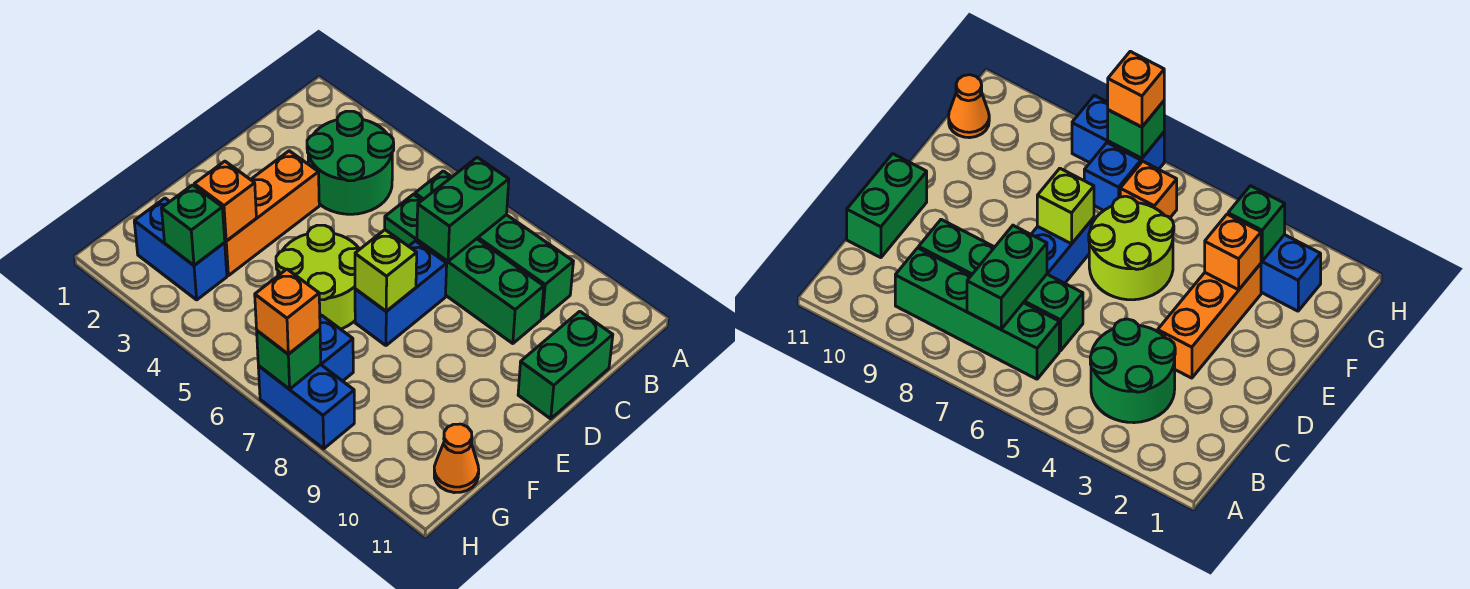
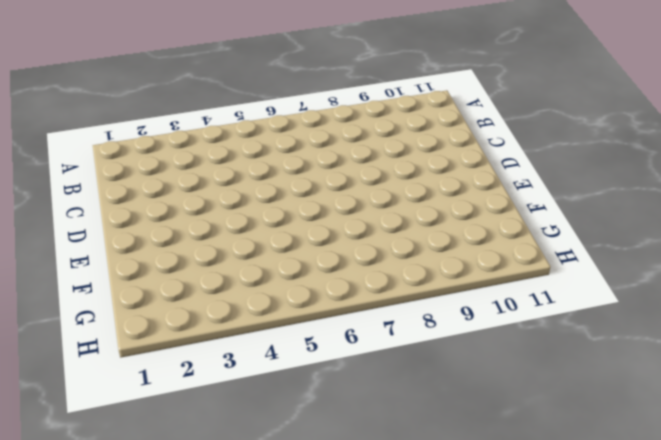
none -> green round brick B3:C4 level 1
none -> green brick B6:B9 level 1
none -> green brick C6:C9 level 1

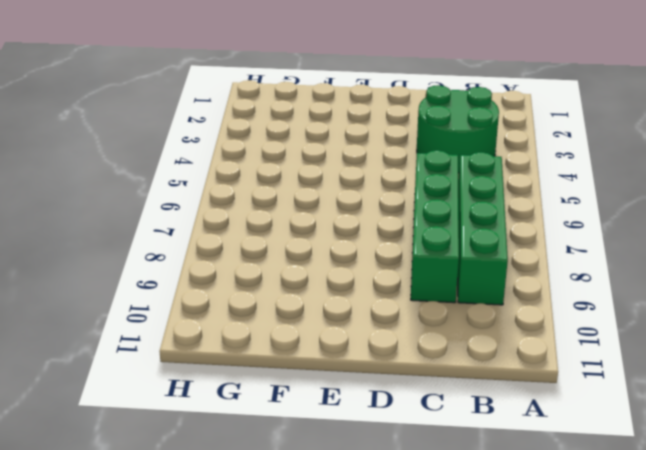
none -> green brick C11:D11 level 1
none -> orange brick D3:F3 level 1
none -> blue brick D7:E7 level 1

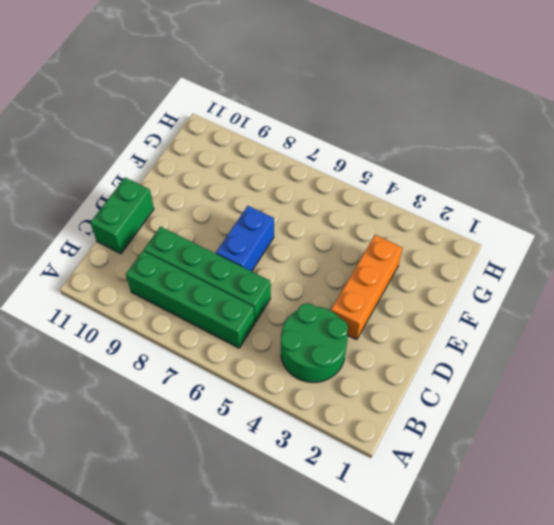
none -> lime round brick E5:F6 level 1
none -> blue brick G2:G3 level 1
none -> orange brick G6 level 1

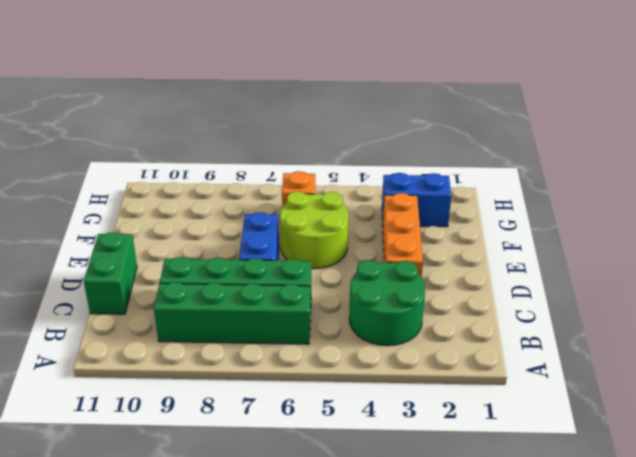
none -> blue brick G7 level 1
none -> orange cone G11 level 1
none -> blue brick H7:H8 level 1

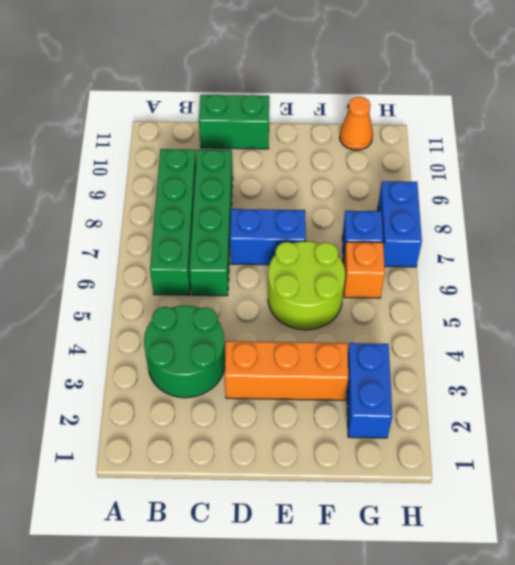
none -> green brick B7:C7 level 2
none -> lime brick E7 level 2
none -> orange brick F3 level 2

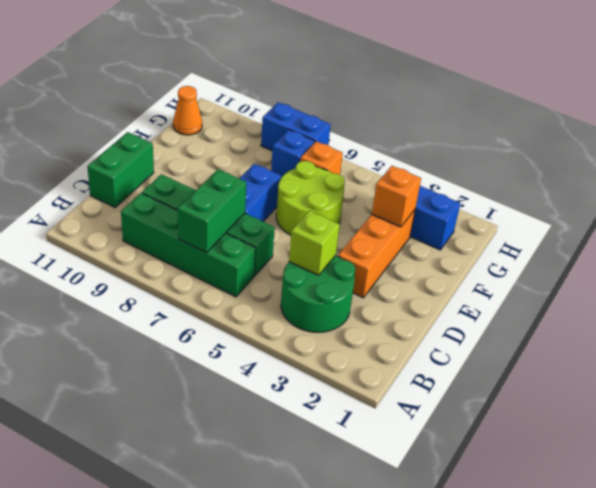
lime brick C4 level 2 -> lime brick E7 level 2
none -> green brick G3 level 2
none -> green brick H7 level 2
none -> orange brick H7 level 3

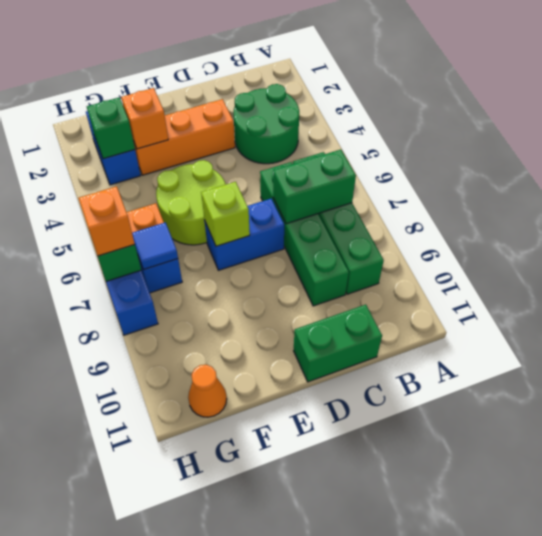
blue tile G7 level 2 -> none

